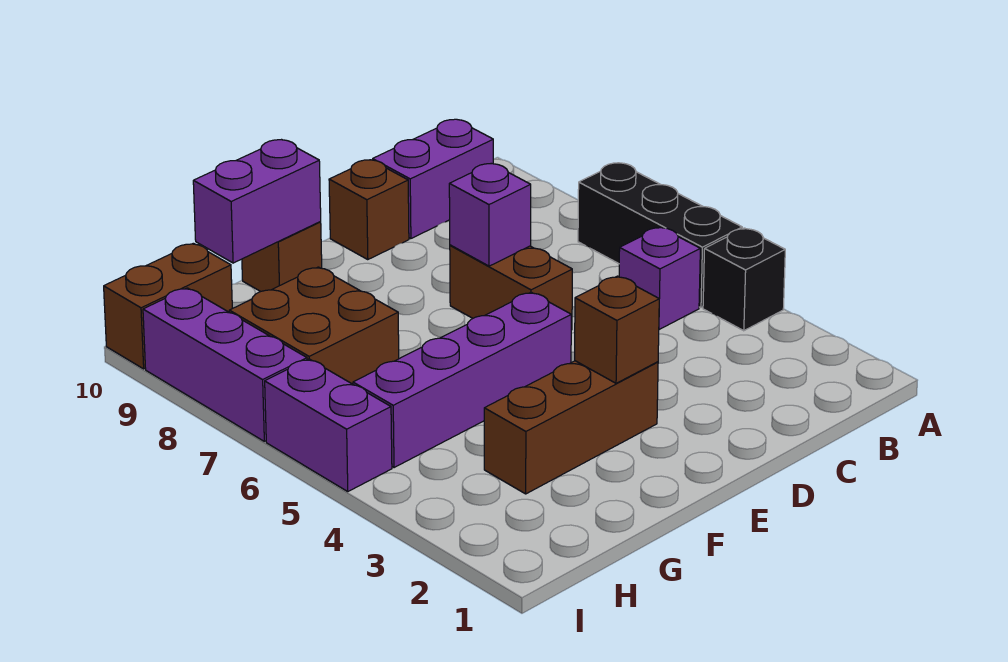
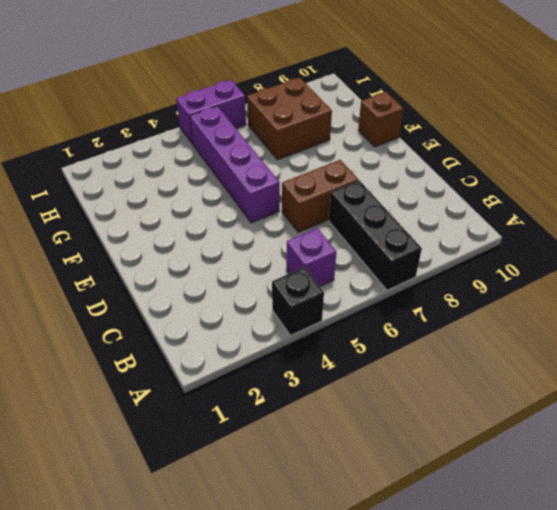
black brick A7:C7 level 1 -> black brick A5:A7 level 1
none -> purple brick B10:C10 level 1
none -> brown brick D10 level 1
none -> brown brick E3:G3 level 1

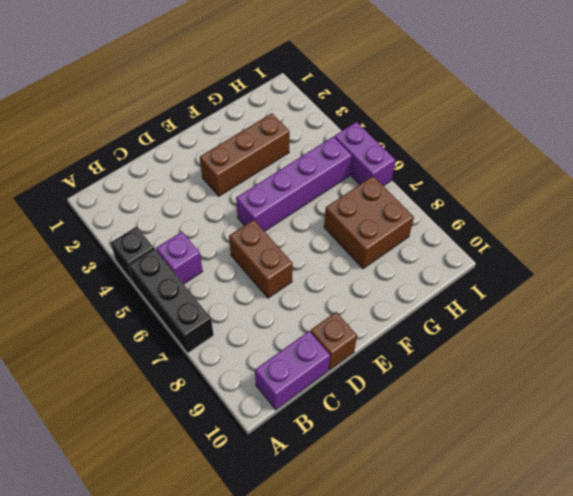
none -> brown brick F10 level 1
none -> brown brick H10:I10 level 1
none -> purple brick I7:I9 level 1

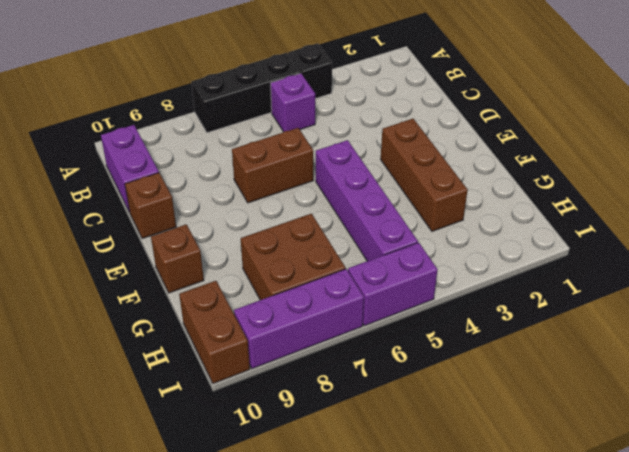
none -> purple brick D7 level 2
none -> brown brick E3 level 2
none -> purple brick F10:G10 level 2

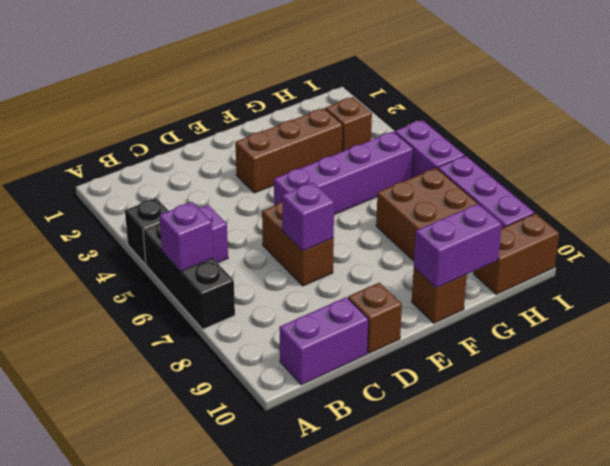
purple brick A6 level 2 -> none
brown brick H3 level 1 -> brown brick E3 level 2

